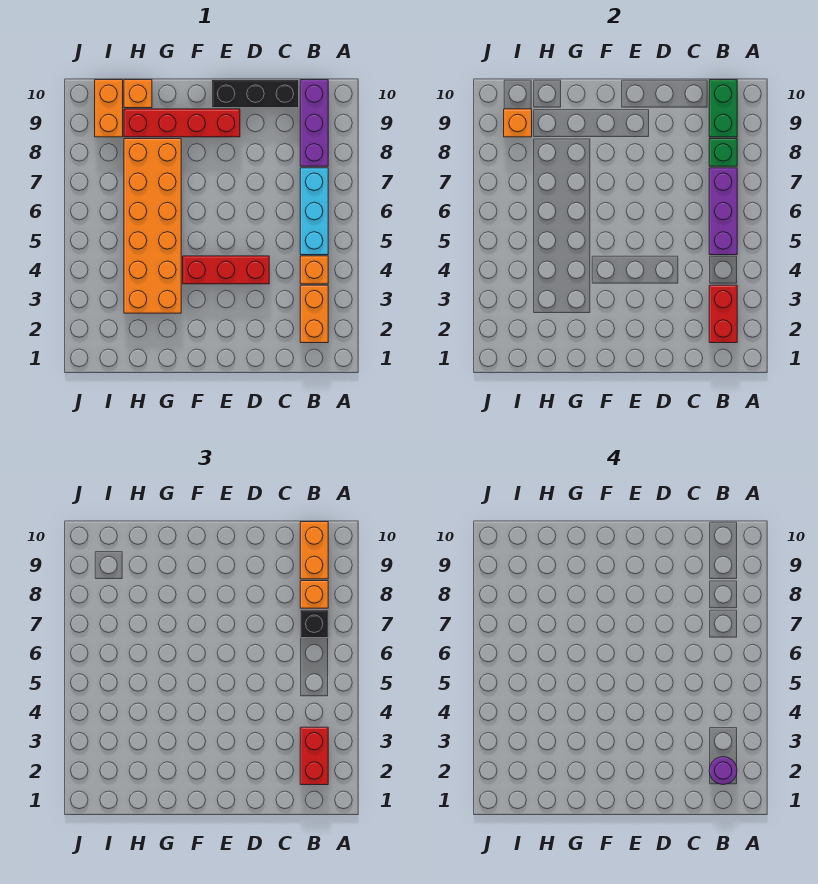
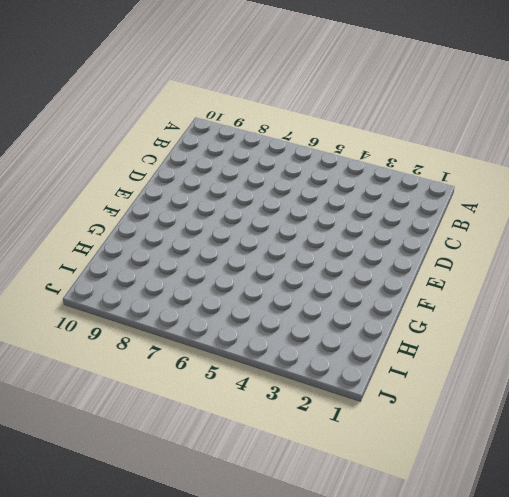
none -> orange brick B2:B3 level 1
none -> orange brick B4 level 1
none -> cyan brick B5:B7 level 1

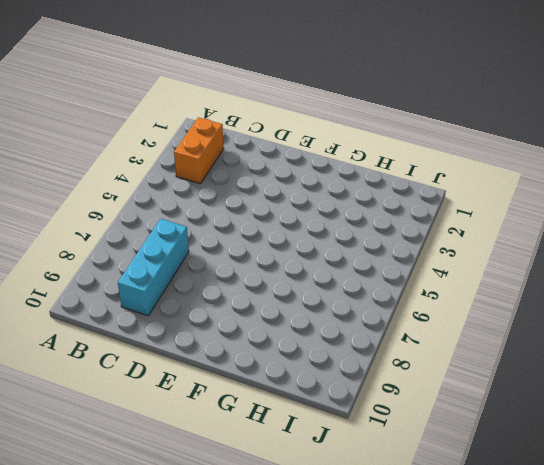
cyan brick C7:C9 level 1 -> cyan brick B5:B7 level 1
none -> orange brick B4 level 1
none -> purple brick B8:B10 level 1
none -> black brick C10:E10 level 1

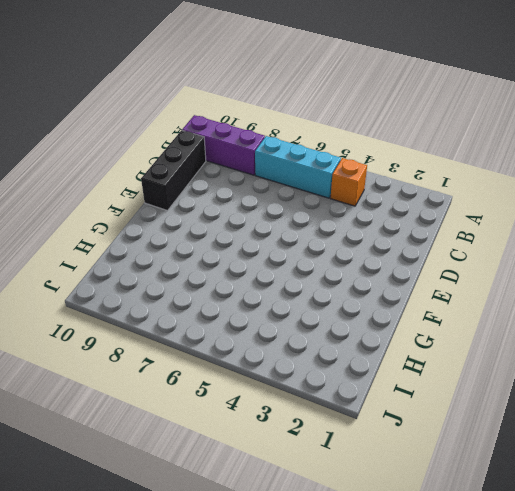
none -> orange brick B2:B3 level 1
none -> red brick D4:F4 level 1
none -> red brick E9:H9 level 1

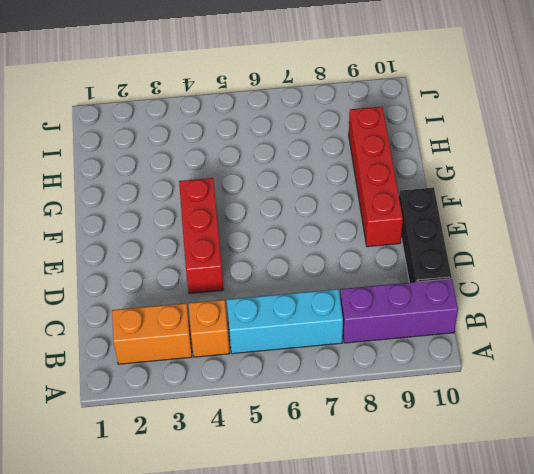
none -> orange brick G3:H8 level 1
none -> orange brick H10 level 1
none -> orange brick I9:I10 level 1

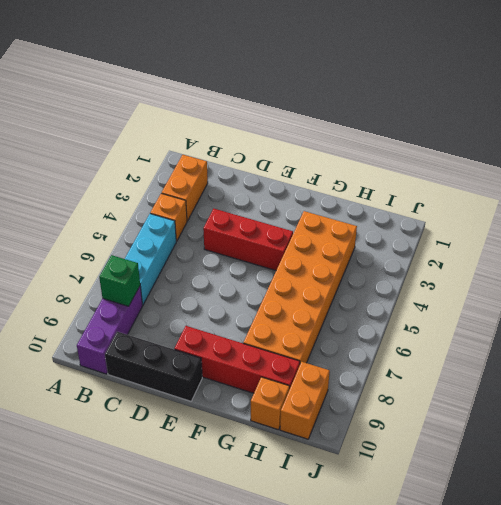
none -> red brick B2:B3 level 2
none -> purple brick B5:B7 level 2
none -> green brick B9:B10 level 2

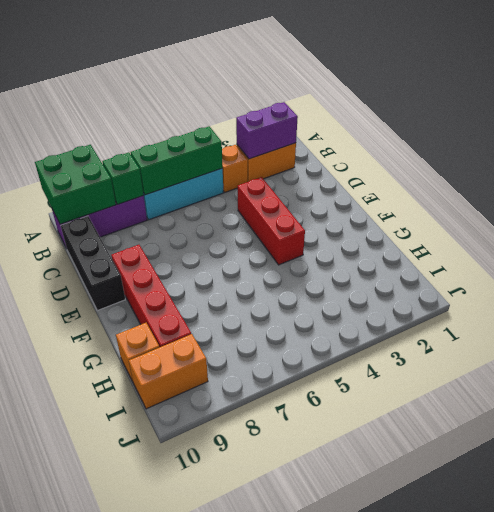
green brick A9:B10 level 2 -> green brick B9:B10 level 2
purple brick B2:B3 level 2 -> red brick B2:B3 level 2
green brick B5:B7 level 2 -> purple brick B5:B7 level 2
none -> orange brick G3:H8 level 1
none -> orange brick I9 level 2
none -> red brick B2:B3 level 3

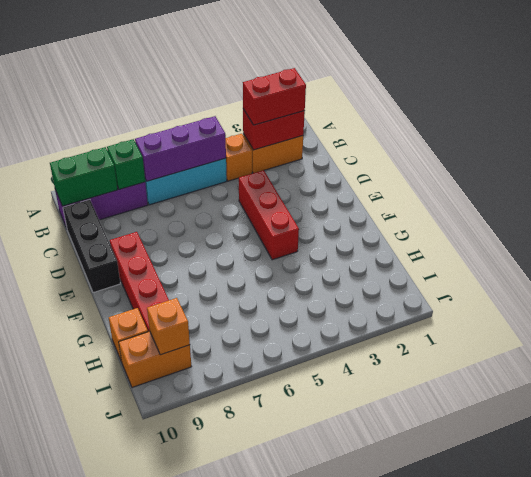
none -> orange brick G3:H8 level 1
none -> black brick B7 level 3
none -> orange brick B8 level 3

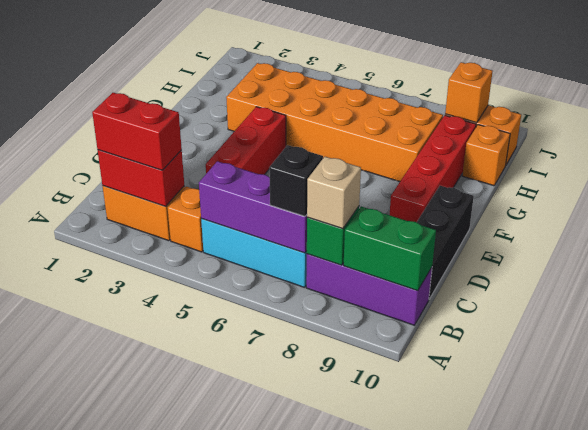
tan brick B8 level 3 -> orange brick B8 level 3
none -> orange brick B9:B10 level 3
none -> purple round brick B2 level 4

